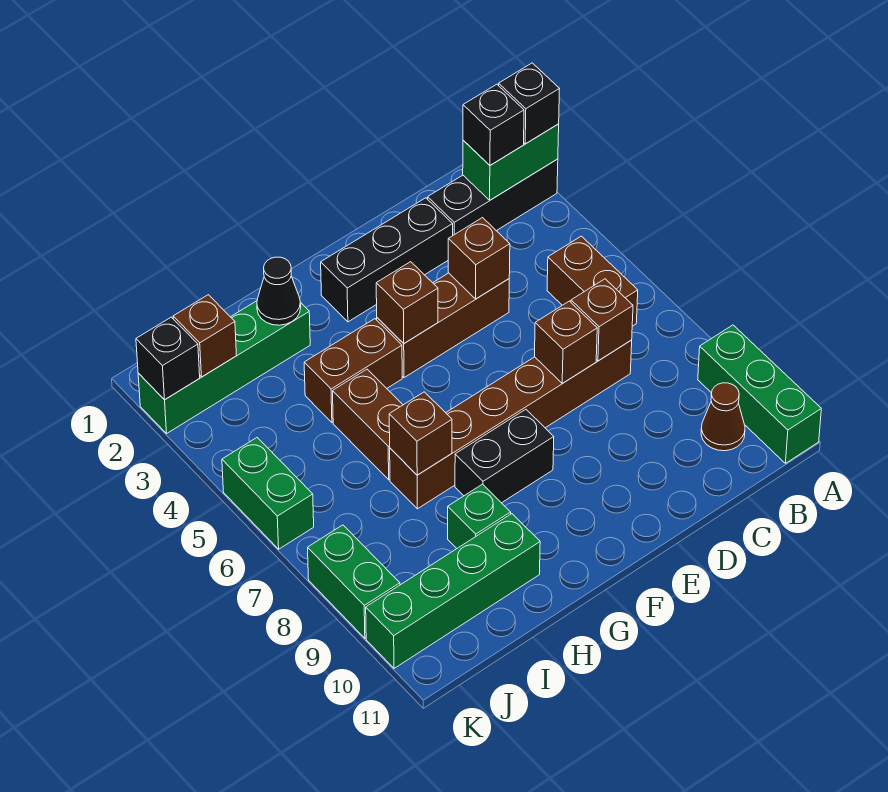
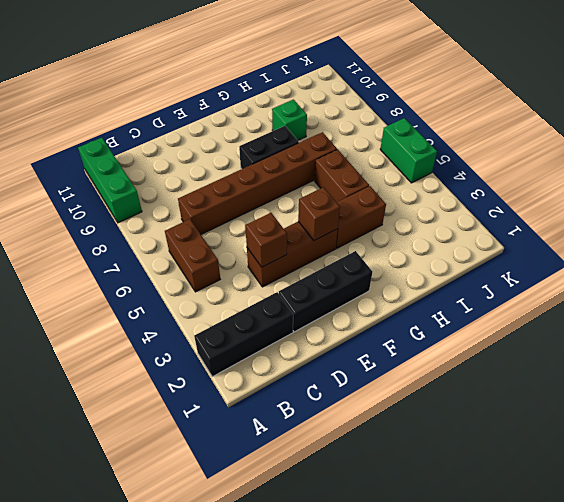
none -> brown cone B10 level 1
none -> green brick H2:K2 level 1
none -> green brick H10:K10 level 1

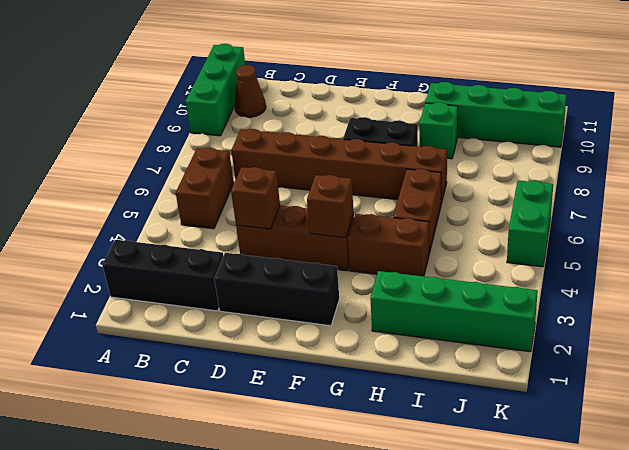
none -> green brick K8:K9 level 1
none -> green brick A2:B2 level 2
none -> brown brick C7 level 2

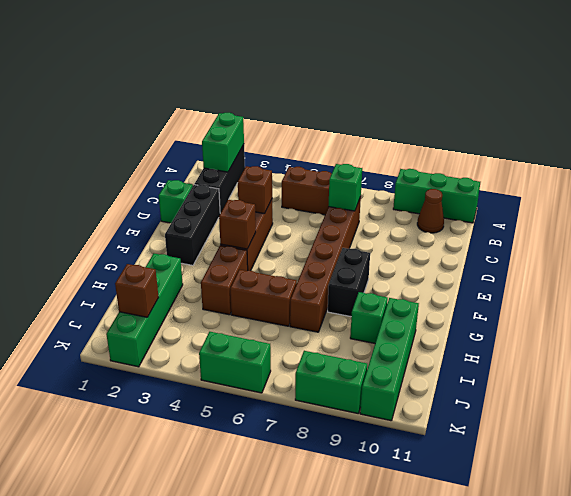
green brick C7 level 2 -> brown brick C7 level 2
green brick D1 level 1 -> none
none -> brown brick D7 level 2
none -> black cone H2 level 2
none -> brown brick H7 level 2

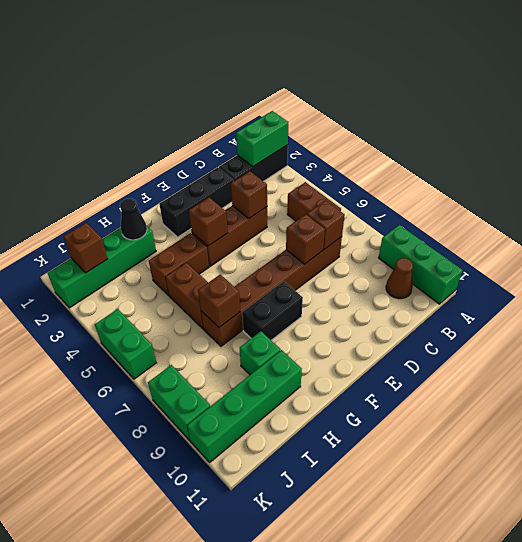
none -> black brick K2 level 2
none -> black brick A2 level 3
none -> black brick B2 level 3

